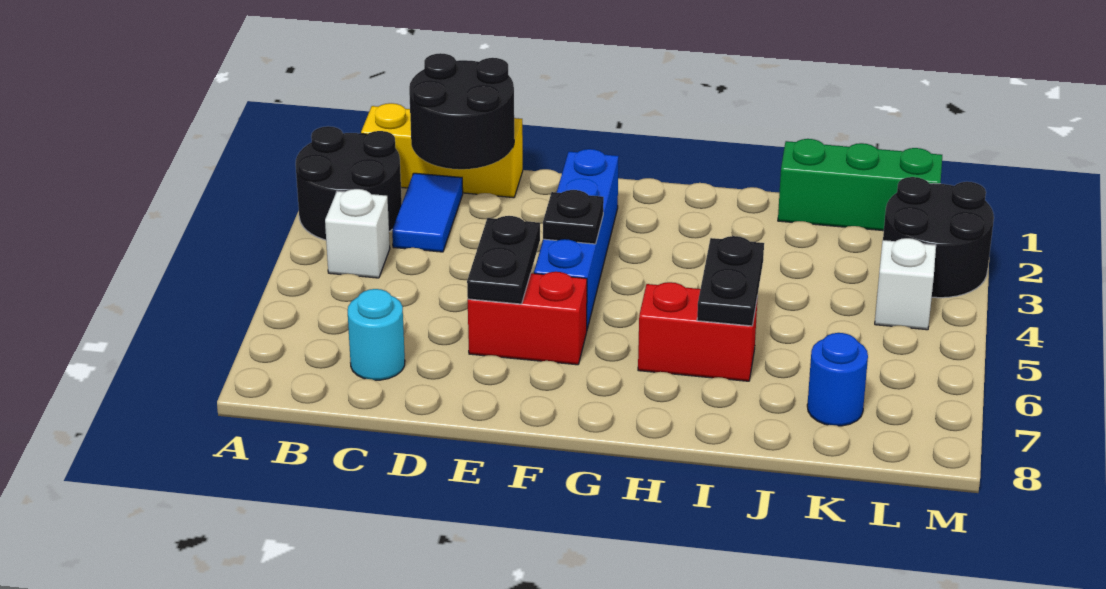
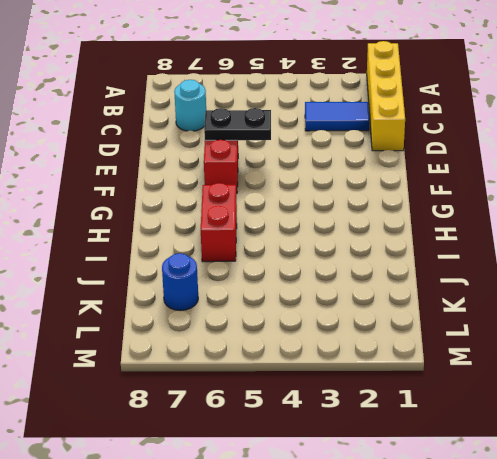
yellow brick A1:D1 level 1 -> yellow brick B1:D1 level 1
none -> black round brick A2:B3 level 1
none -> white brick B4 level 1
none -> blue brick F2:F5 level 1

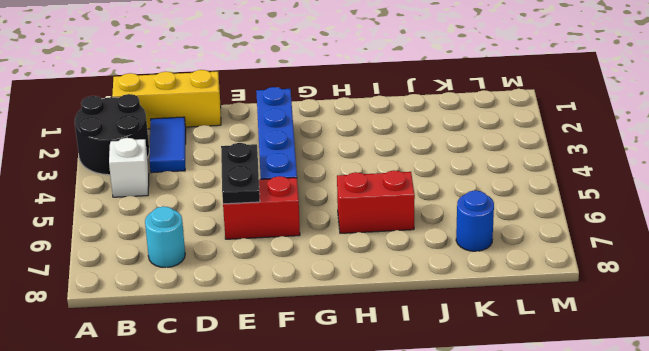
none -> green brick J1:L1 level 1
none -> black round brick L2:M3 level 1
none -> white brick L4 level 1

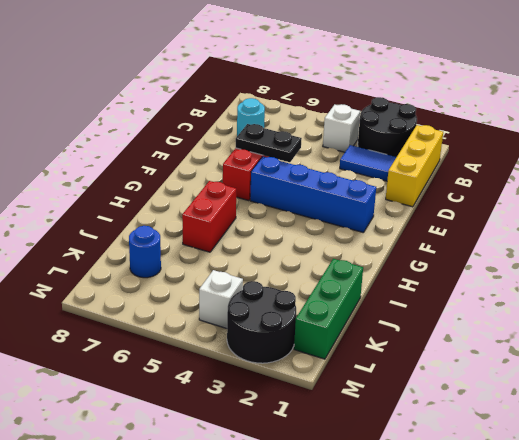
none -> black round brick C1:D2 level 2
none -> black plate F4 level 2
none -> black plate I5:I6 level 2

